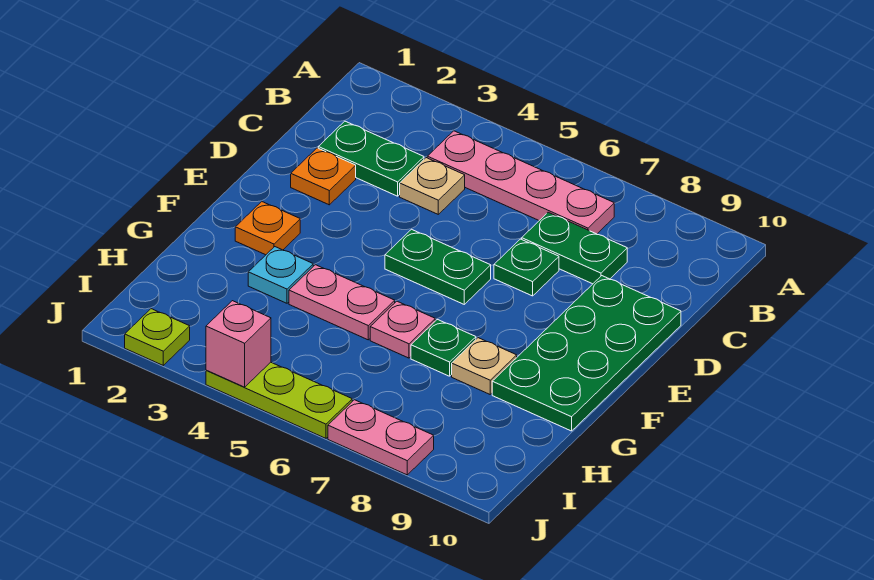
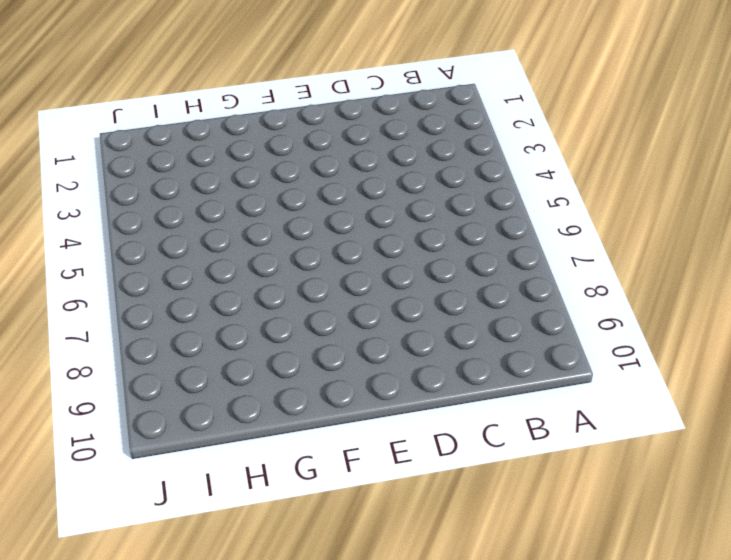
none -> pink plate B4:B7 level 1
none -> green plate C2:C3 level 1
none -> tan plate C4 level 1

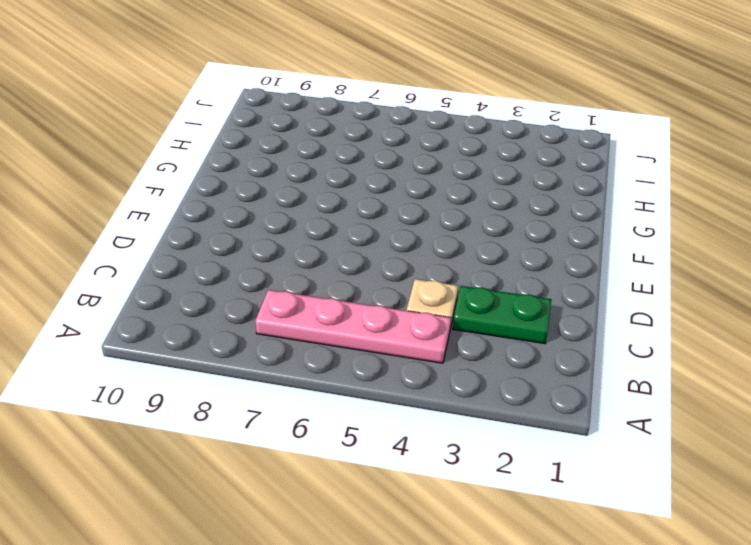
none -> green plate C7:C8 level 1
none -> orange plate D2 level 1
none -> green plate D7 level 1

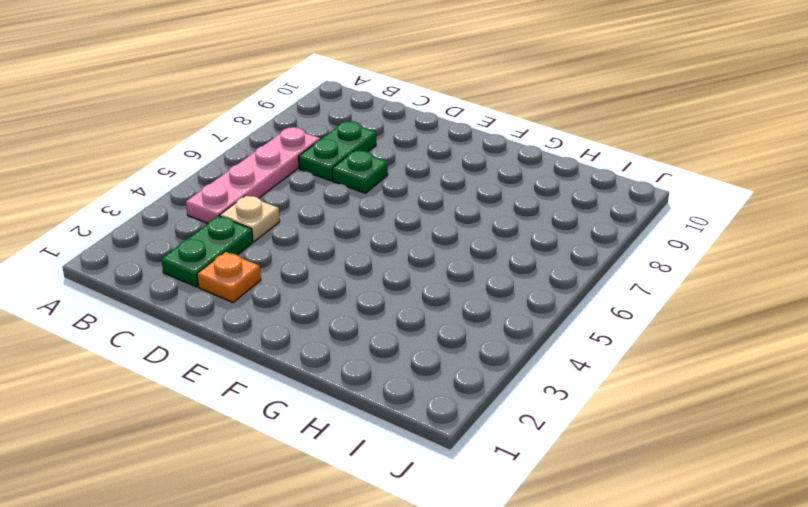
none -> green plate D9:G10 level 1
none -> green plate E5:E6 level 1
none -> orange plate F2 level 1

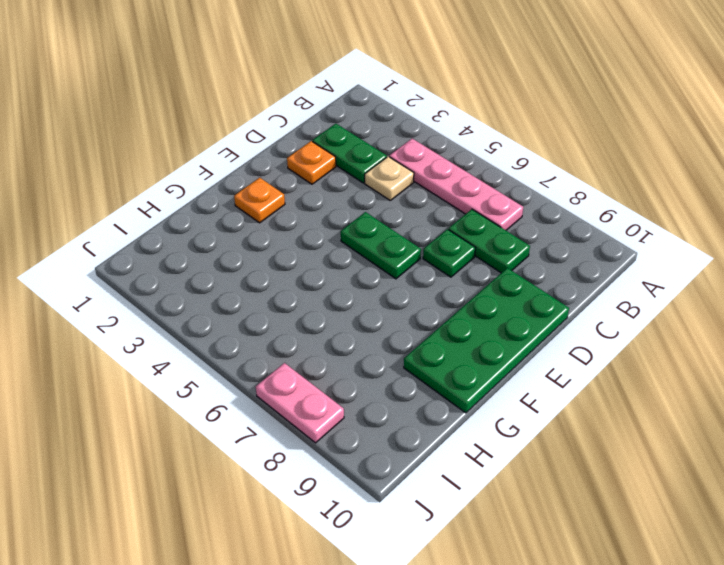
none -> cyan plate G3 level 1
none -> pink plate G4:G5 level 1
none -> pink plate G6 level 1

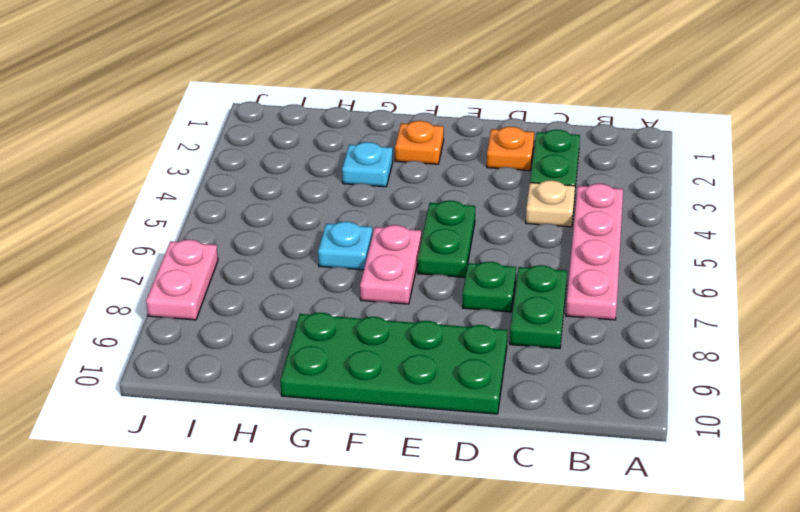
pink plate F6:F7 level 1 -> pink plate G4:G5 level 1
cyan plate G6 level 1 -> pink plate G6 level 1
none -> green plate G7 level 1
none -> tan plate G8 level 1
none -> lime plate J2 level 1

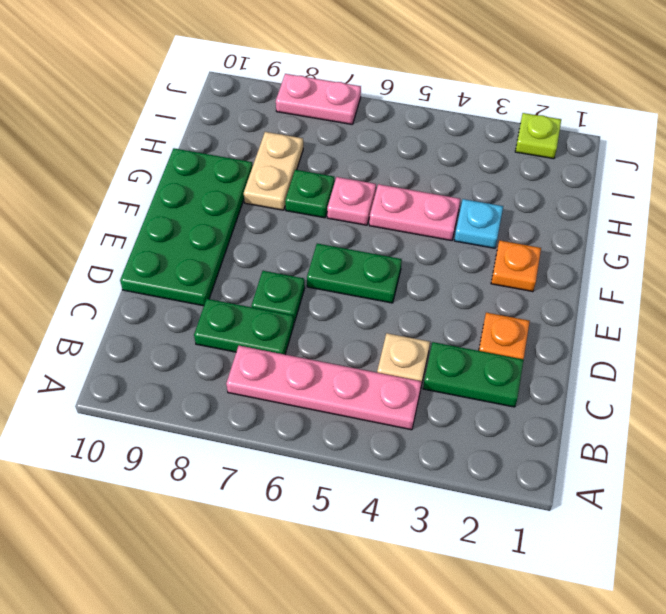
tan plate G8:H8 level 1 -> tan plate G8 level 1
none -> lime plate J4:J6 level 1
none -> pink brick J4 level 2

